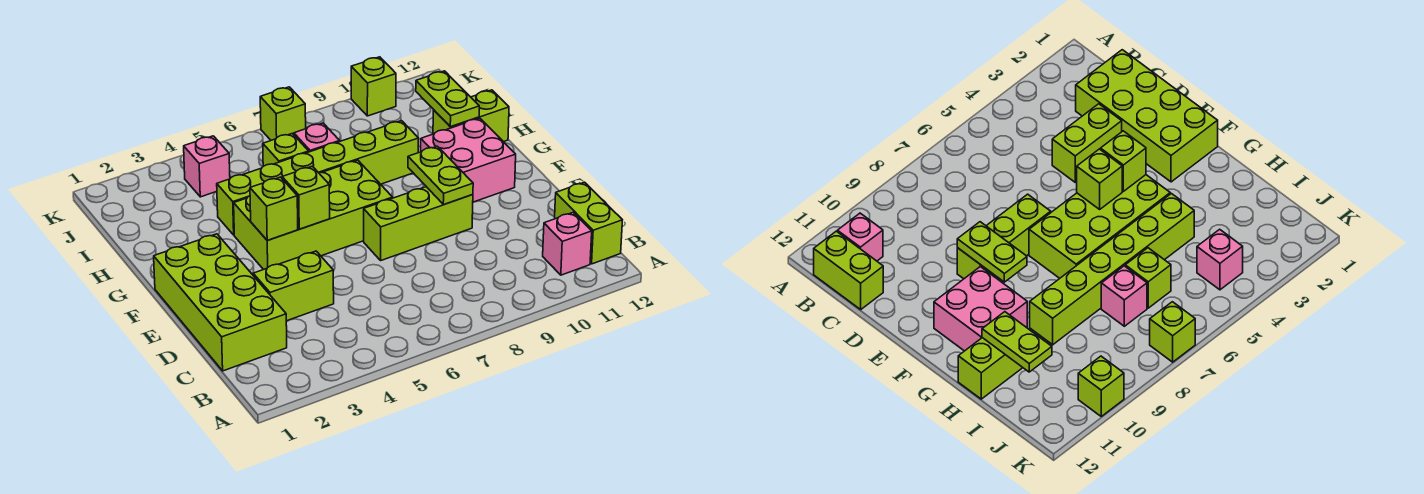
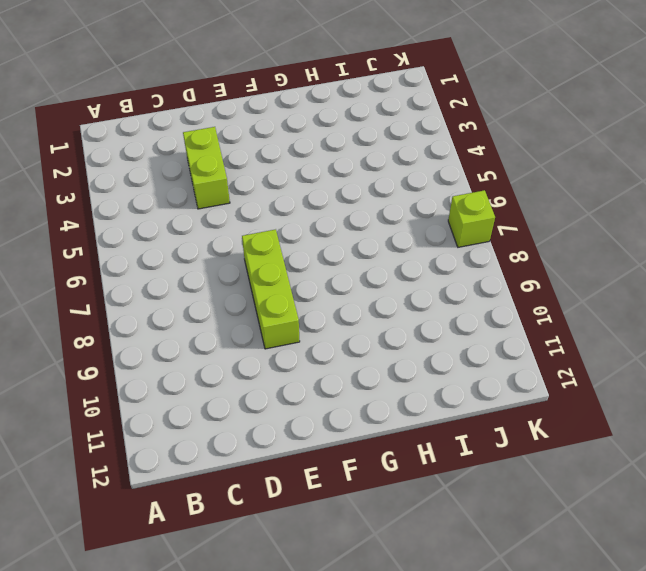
none -> pink brick B11 level 1
none -> lime brick B12:C12 level 1
none -> lime brick C1:F2 level 1

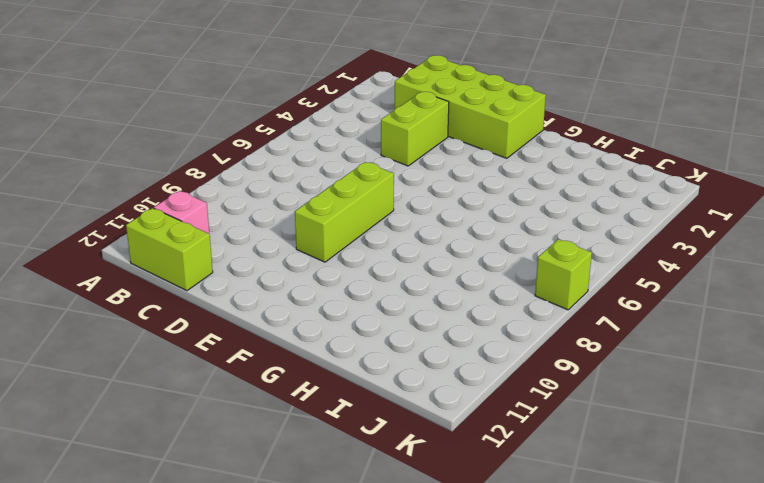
none -> lime brick F4:G7 level 1
none -> pink brick F10:G11 level 1
none -> lime brick H4:H9 level 1

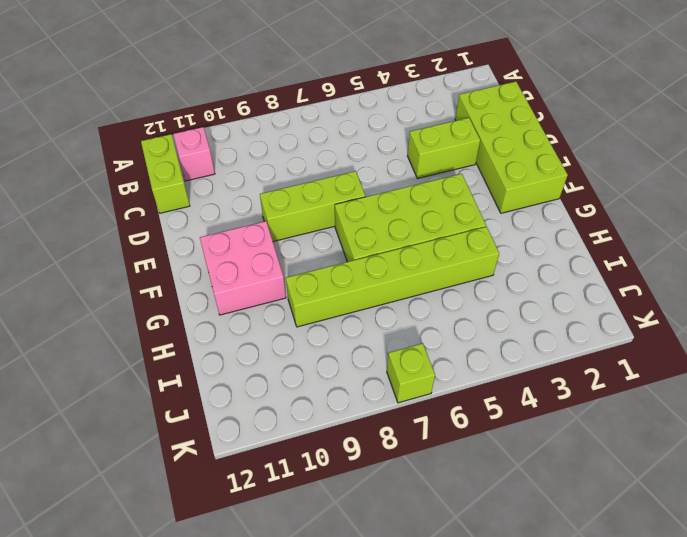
none -> lime brick H11:H12 level 1
none -> lime brick I6 level 1
none -> pink brick I7 level 1

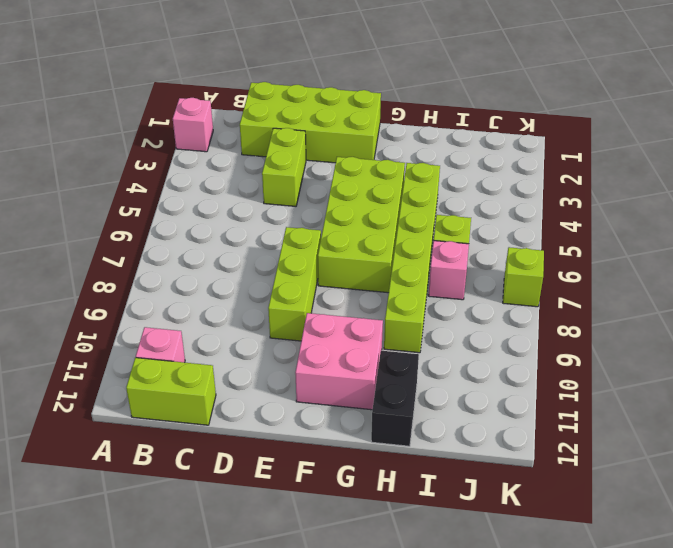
pink brick A2 level 1 -> pink brick J4 level 1
black brick H11:H12 level 1 -> lime brick H11:H12 level 1
none -> lime brick K10 level 1
none -> lime plate E9:F9 level 2
none -> lime brick F4 level 2

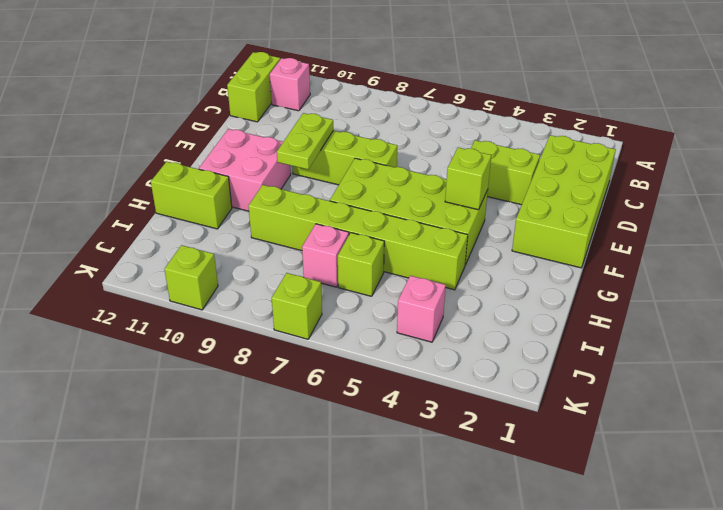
none -> lime brick F5 level 2
none -> lime plate H11:I11 level 2

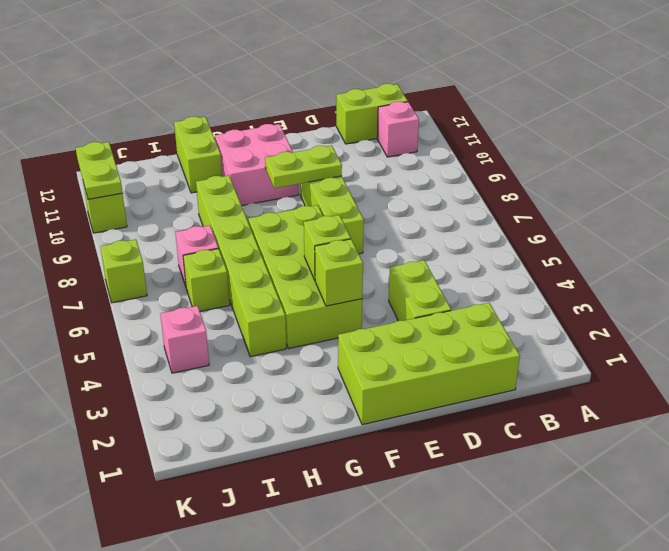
lime plate K10:K11 level 2 -> lime plate H11:I11 level 2

